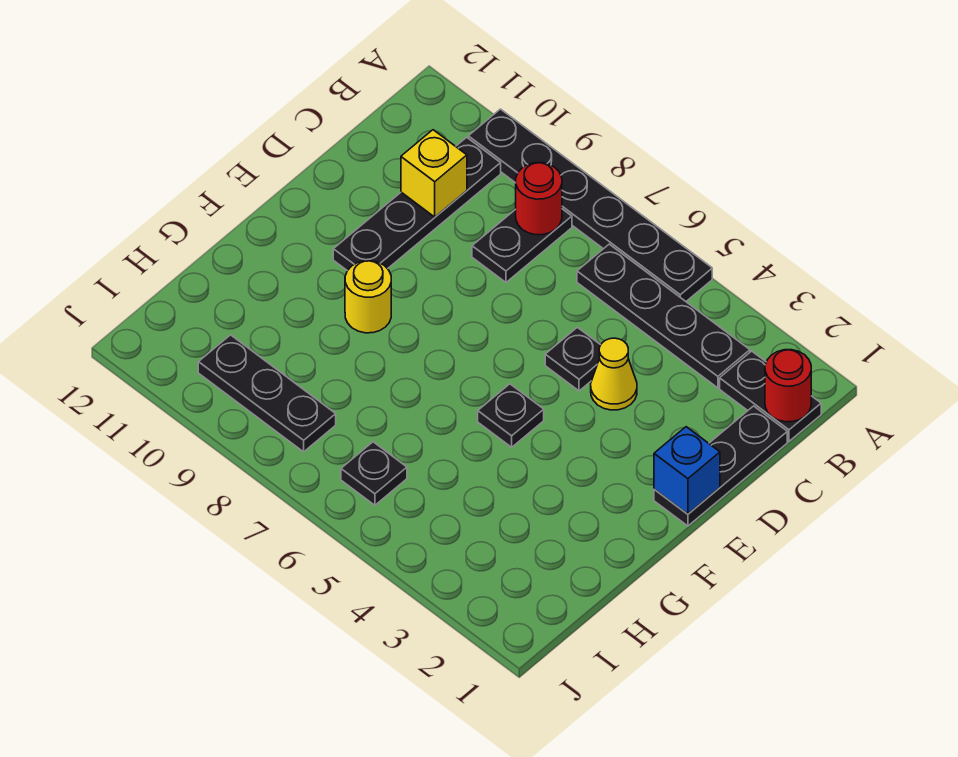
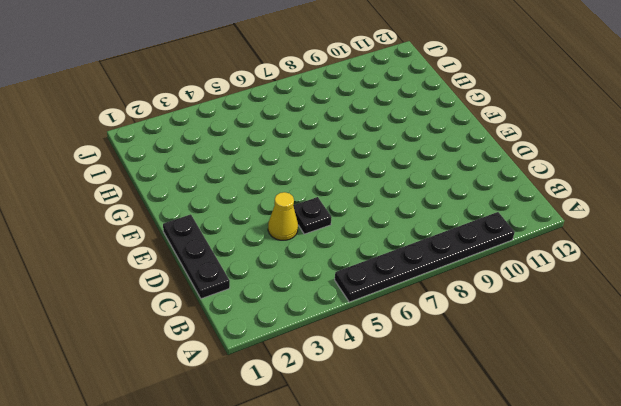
none -> black plate B1:B2 level 1
none -> black plate B3:B6 level 1
none -> black plate B8:C8 level 1

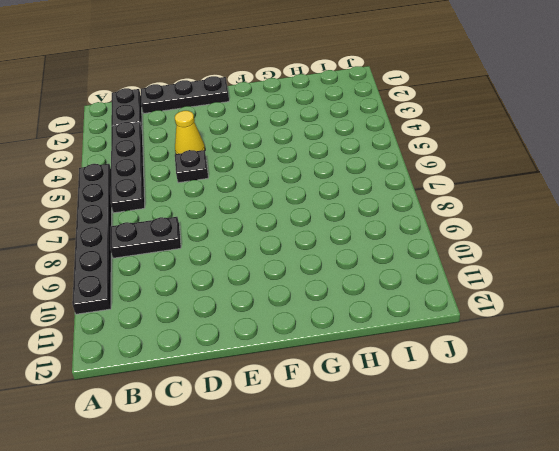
none -> black plate B10:E10 level 1
none -> black plate F5 level 1
none -> yellow round brick F9 level 1

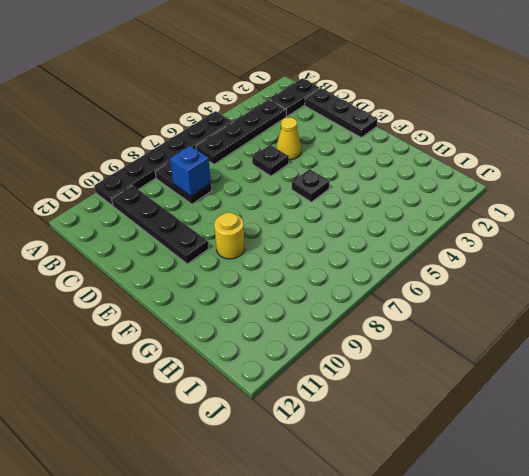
blue brick C8 level 2 -> blue brick E1 level 2
none -> black plate I6 level 1
none -> black plate I8:I10 level 1
none -> red round brick B1 level 2

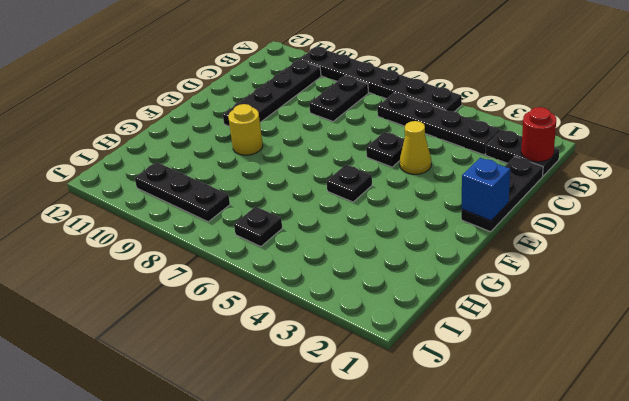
none -> red round brick B8 level 2
none -> yellow brick C10 level 2

